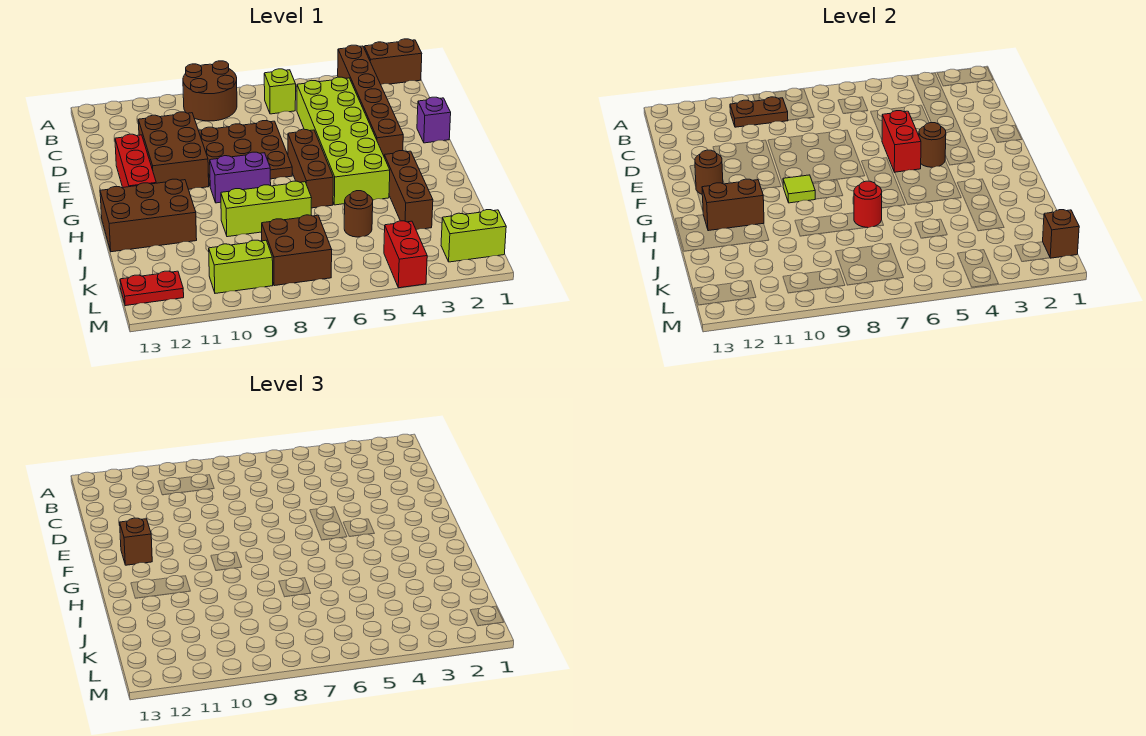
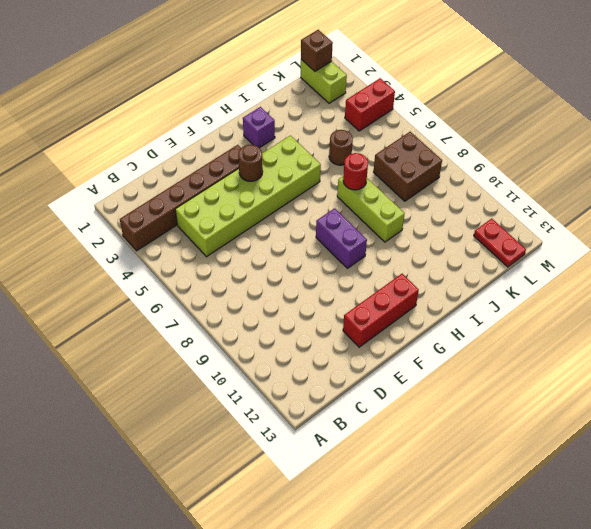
purple brick H2 level 1 -> purple brick E1 level 1
none -> brown brick A1:A2 level 1
none -> brown round brick A8:B9 level 1
none -> lime brick B6 level 1

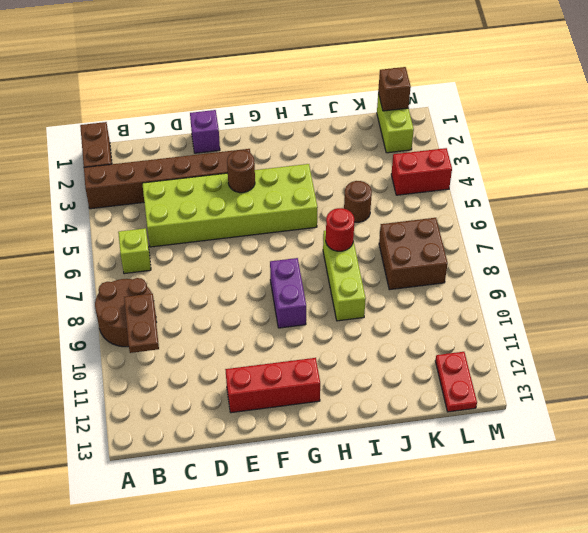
none -> brown plate D7:F9 level 1
none -> brown brick D10:F11 level 1
none -> brown brick F6:H6 level 1

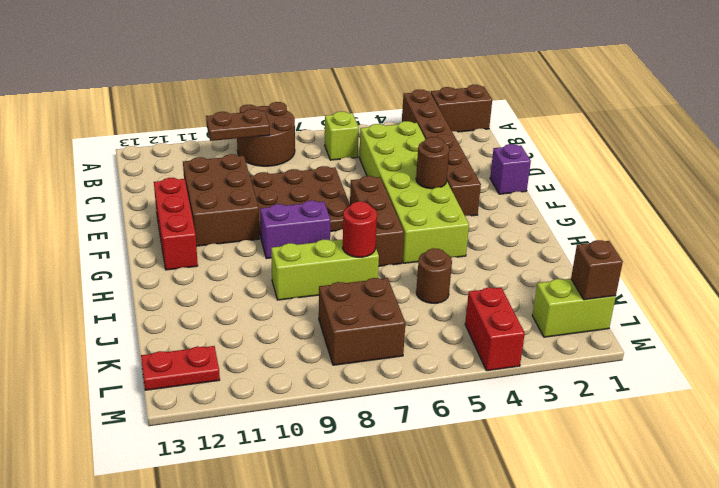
none -> brown brick H3:J3 level 1
none -> brown brick H11:I13 level 1
none -> lime brick L9:L10 level 1

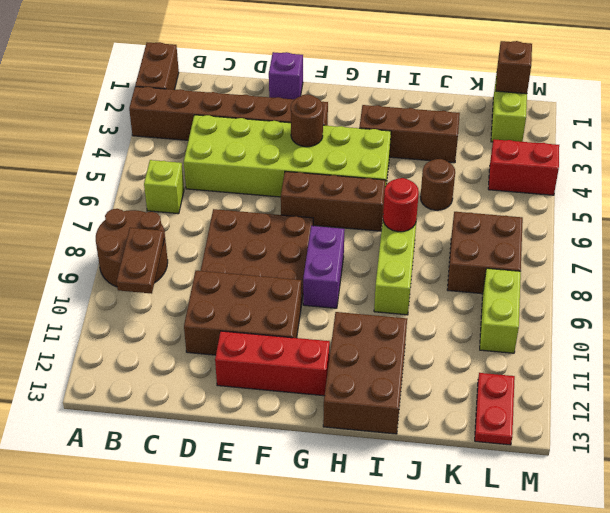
none -> red brick E5:F5 level 2
none -> brown round brick F12 level 2
none -> lime tile G9 level 2

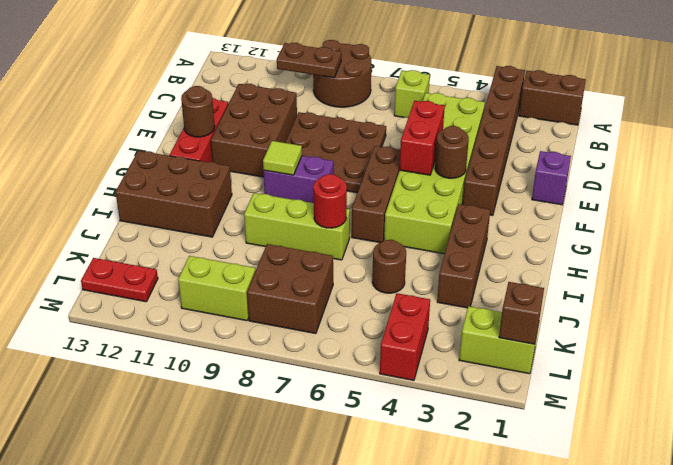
none -> brown brick H11:H12 level 2
none -> brown brick F12 level 3

